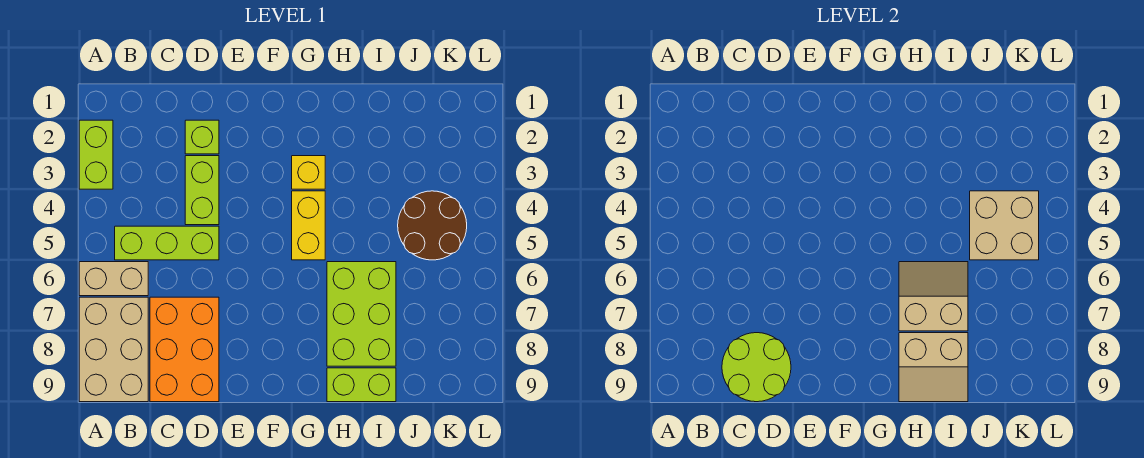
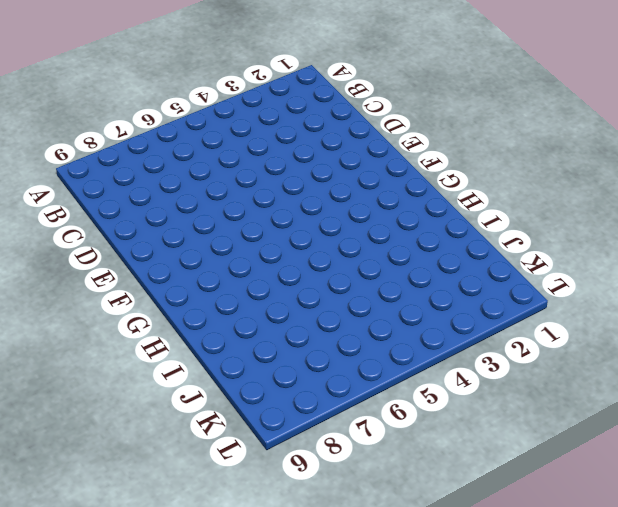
none -> lime brick A2:A3 level 1
none -> tan brick A6:B6 level 1
none -> tan brick A7:B9 level 1

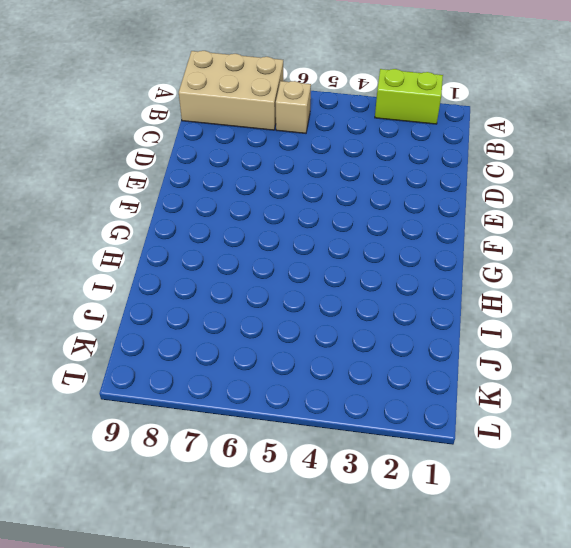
tan brick B6 level 1 -> tan brick A6:B6 level 1
none -> lime brick B5:D5 level 1
none -> orange brick C7:D9 level 1
none -> lime brick D2 level 1

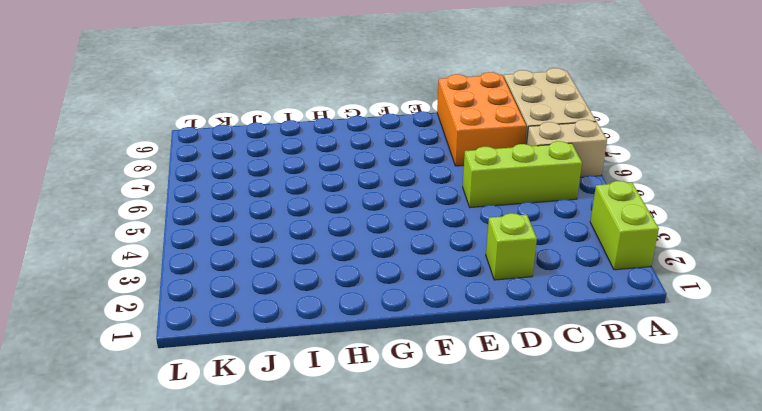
none -> lime brick D3:D4 level 1
none -> yellow brick G3 level 1
none -> yellow brick G4:G5 level 1

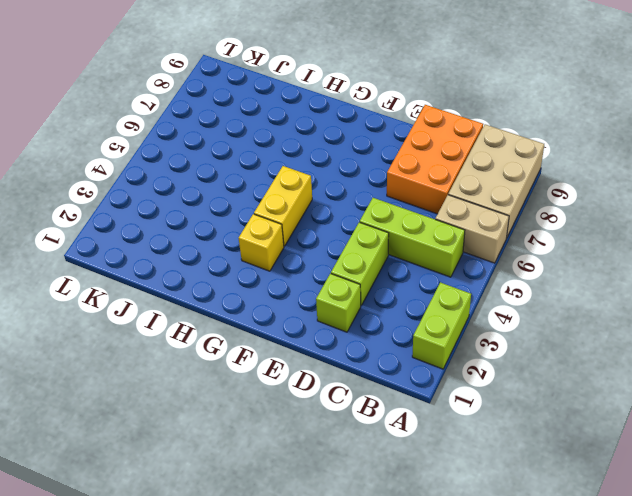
none -> lime brick H6:I8 level 1
none -> lime brick H9:I9 level 1
none -> brown round brick J4:K5 level 1

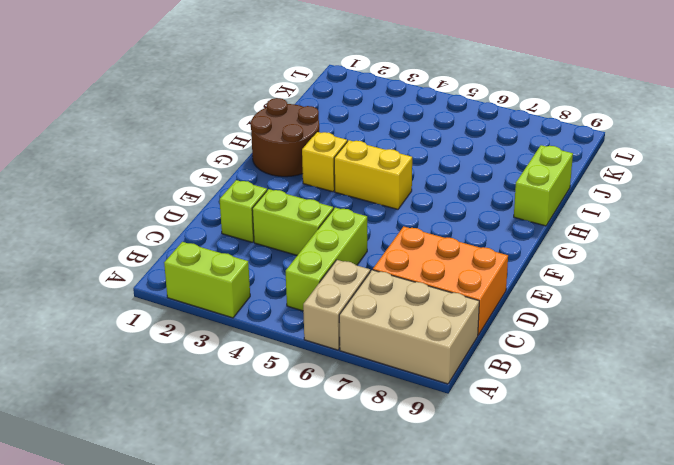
brown round brick G1:H2 level 1 -> brown round brick J4:K5 level 1
none -> lime brick H6:I8 level 1
none -> lime round brick C8:D9 level 2
none -> tan slope H6:I7 level 2 top 7

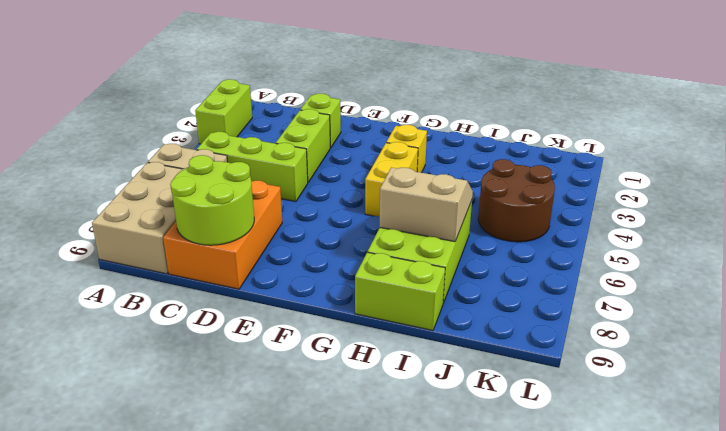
none -> tan slope H8:I9 level 2 top 8
none -> tan brick J4:K5 level 2

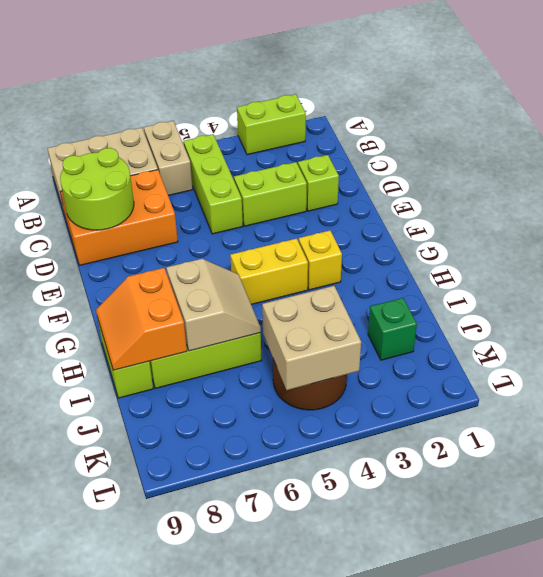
orange slope H8:I9 level 2 top 8 -> tan slope H8:I9 level 2 top 8
green brick J2 level 1 -> none

